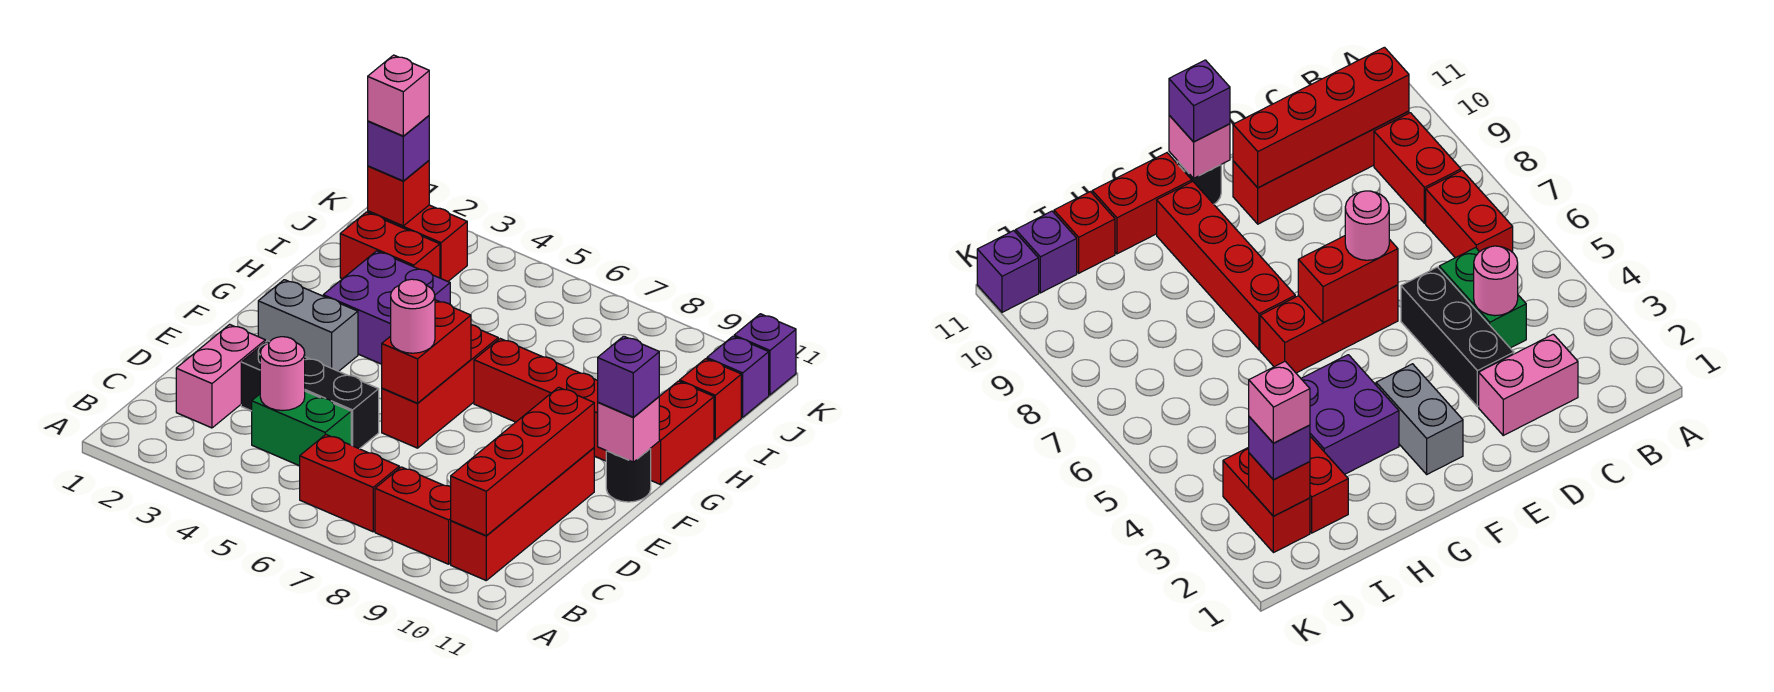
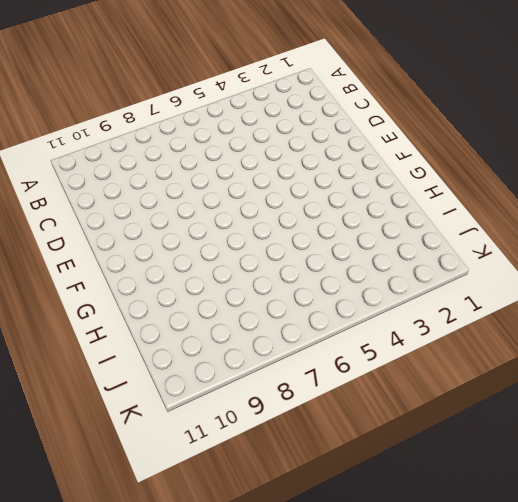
none -> red brick B6:B7 level 1
none -> red brick B8:B9 level 1
none -> red brick B10:E10 level 1

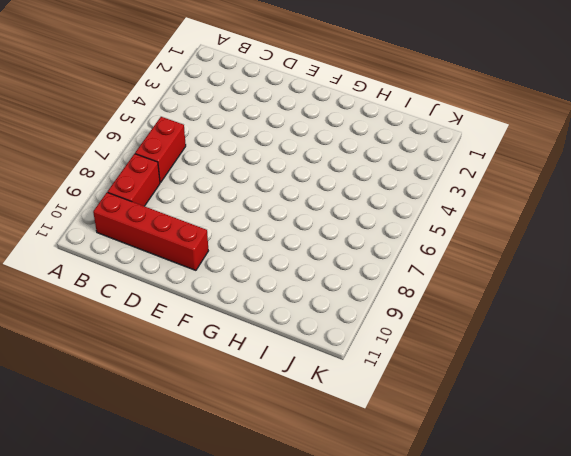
none -> pink brick C2:D2 level 1
none -> green brick C4:C5 level 1
none -> black brick D3:D5 level 1

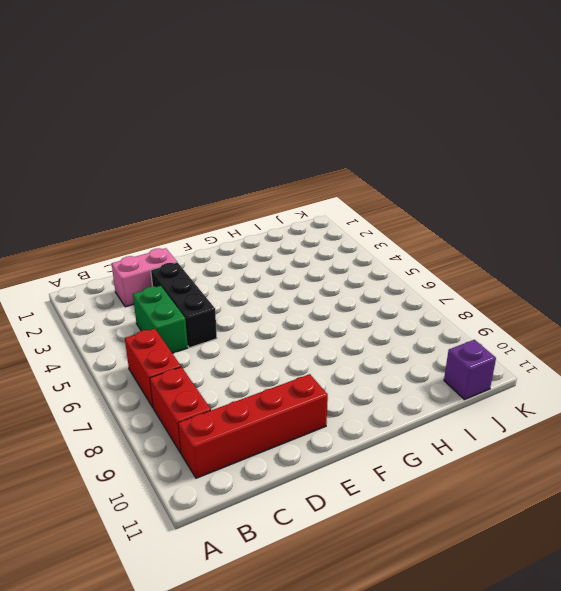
none -> red brick E6:G6 level 1
none -> grey brick F2:F3 level 1
none -> black round brick F11 level 1

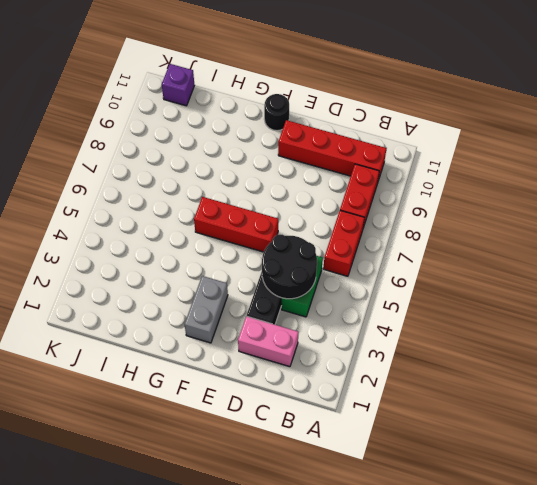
black round brick C4:D5 level 2 -> pink round brick C4 level 2
none -> purple brick G3:H4 level 1
none -> red brick G7:G10 level 1
none -> red brick G11:H11 level 1

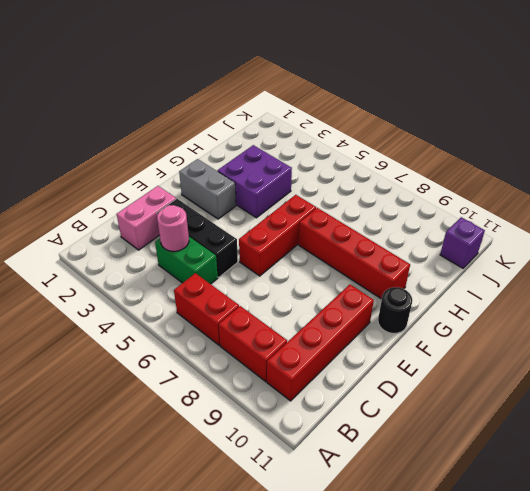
none -> red brick G11:H11 level 1
none -> red brick I2:I3 level 1
none -> red brick I11 level 1

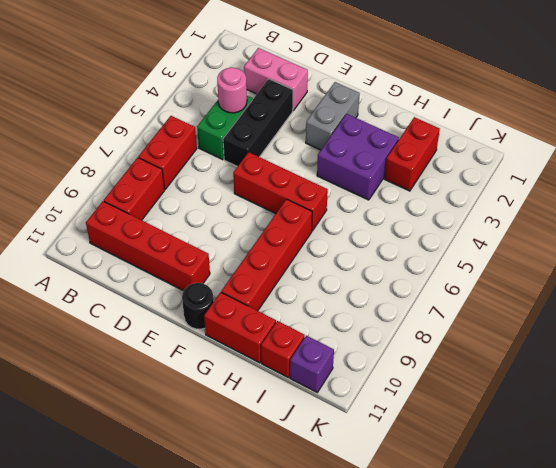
none -> red brick J2:J3 level 1
none -> purple brick K11 level 1
none -> red brick B10:E10 level 2

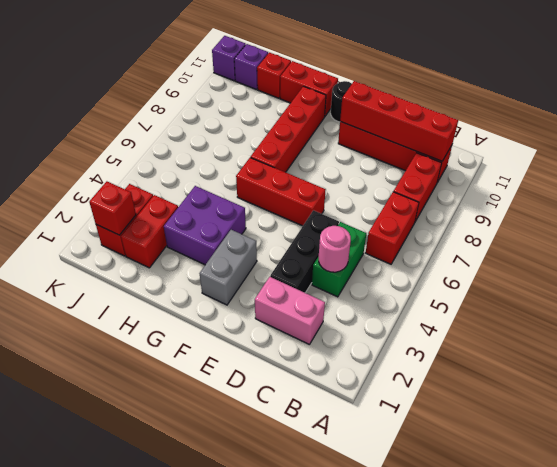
none -> red brick E6:F6 level 2
none -> pink brick F11 level 2
none -> pink round brick E6 level 3

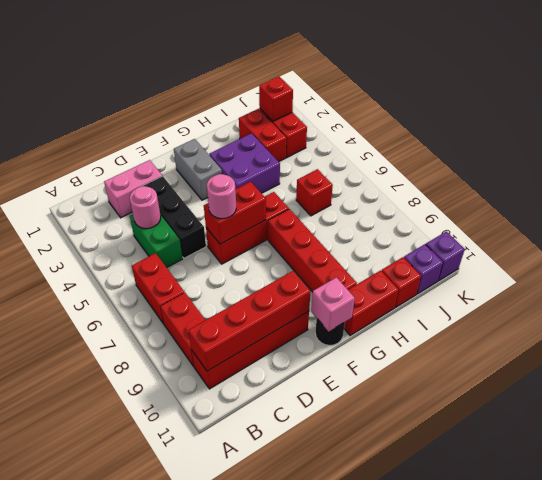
red brick I6 level 1 -> none
none -> purple brick F11 level 3
none -> purple brick J2 level 3
none -> pink brick J2 level 4

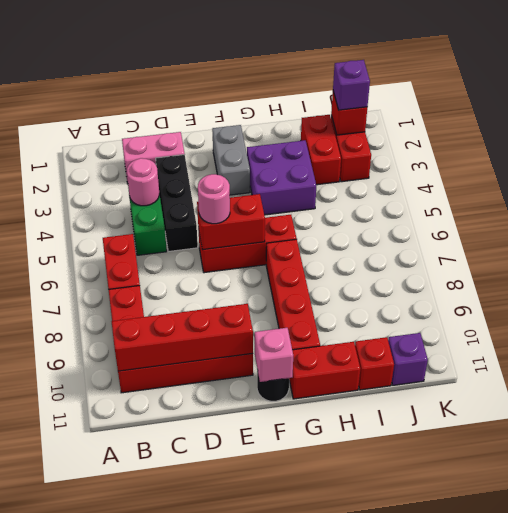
none -> purple brick K11 level 1
none -> purple brick F11 level 3
none -> pink brick J2 level 4

